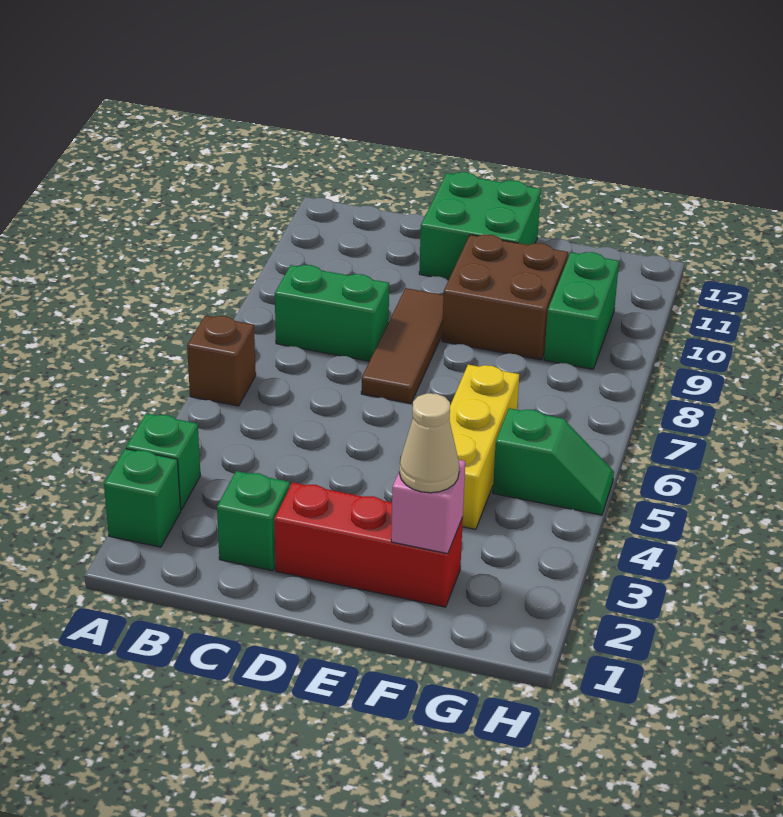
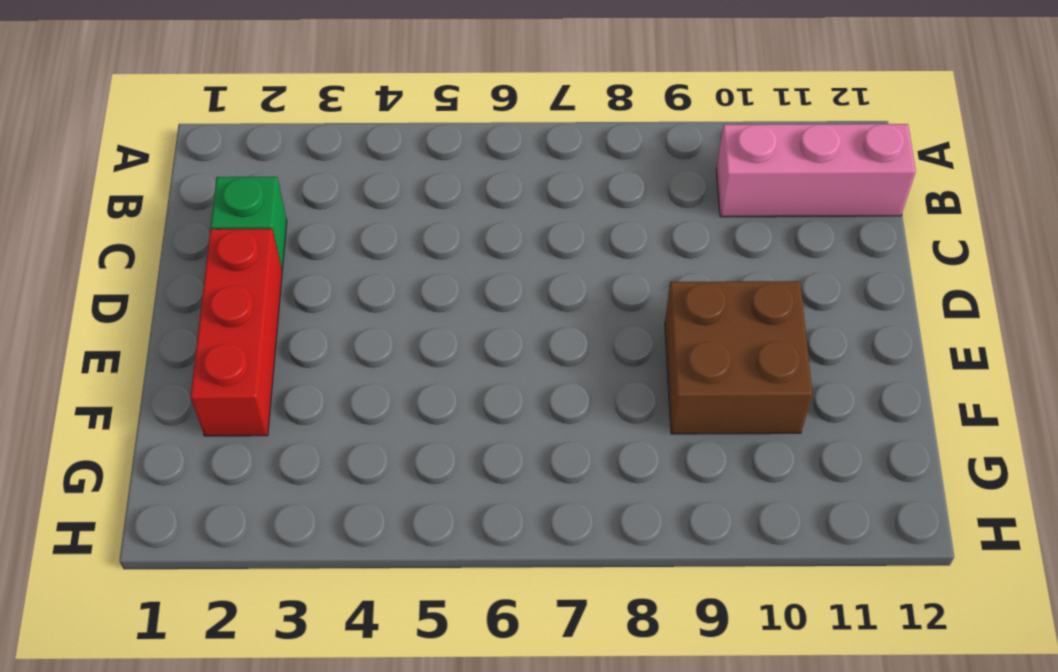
pink brick B10:B12 level 1 -> none
none -> green brick A2 level 1
none -> green brick A3 level 1
none -> brown brick A6 level 1

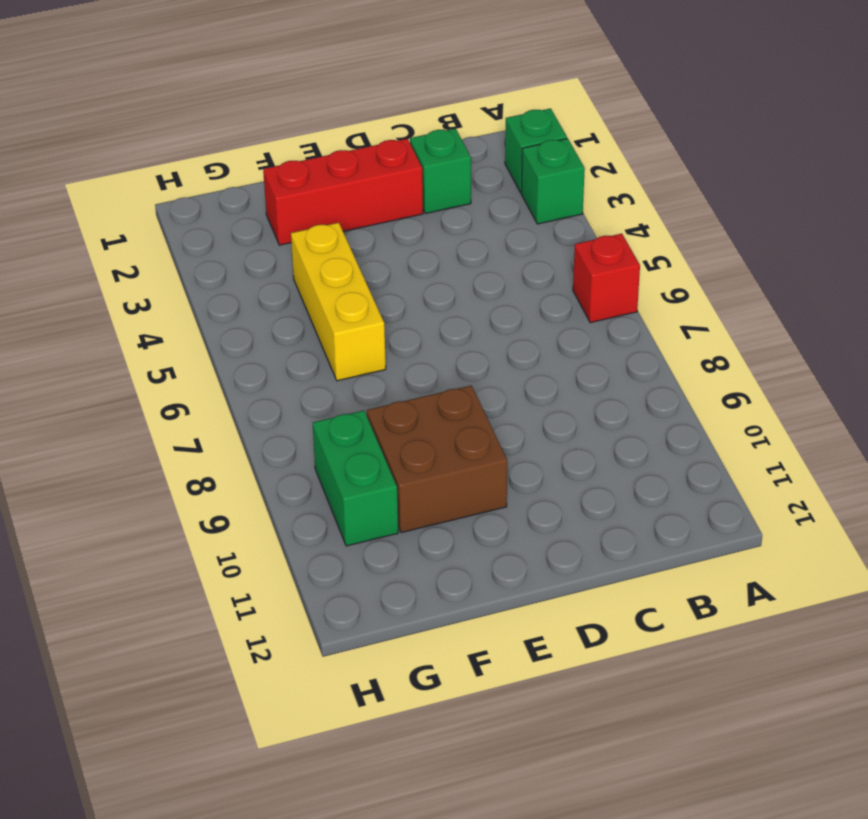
red brick A6 level 1 -> brown brick A6 level 1
none -> green brick B8:C8 level 1
none -> brown tile D7:D9 level 1
none -> green brick D11:E12 level 1

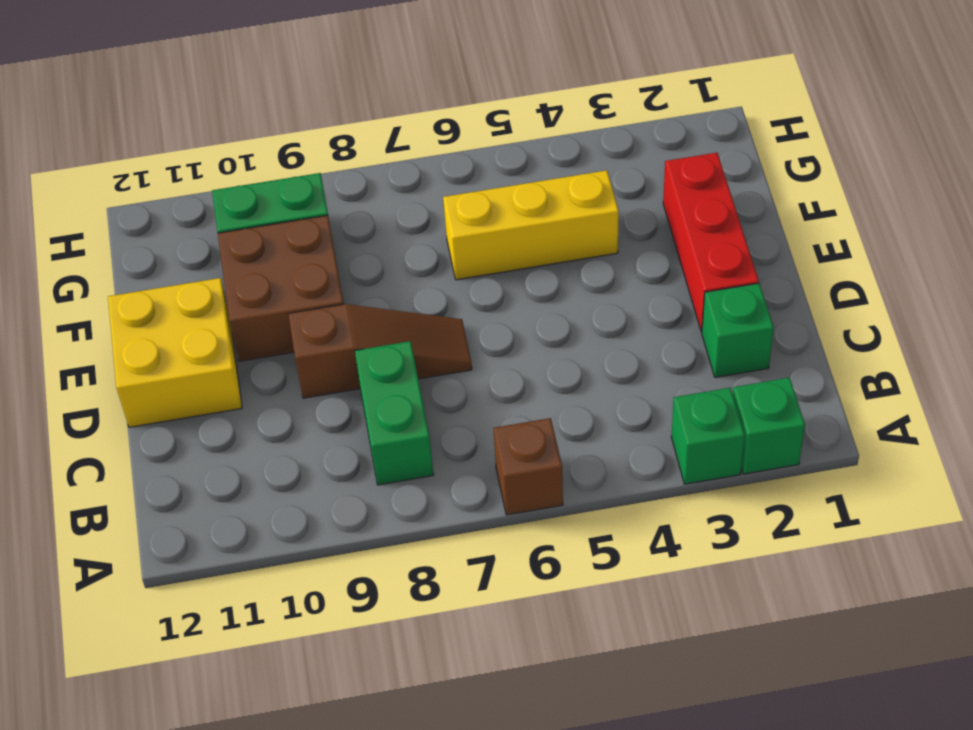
brown slope D7:D9 level 1 top 9 -> brown tile D7:D9 level 1
yellow brick D11:E12 level 1 -> green brick D11:E12 level 1
none -> green slope G5:H5 level 1 top G
none -> pink brick F2 level 2
none -> tan cone F2 level 3

